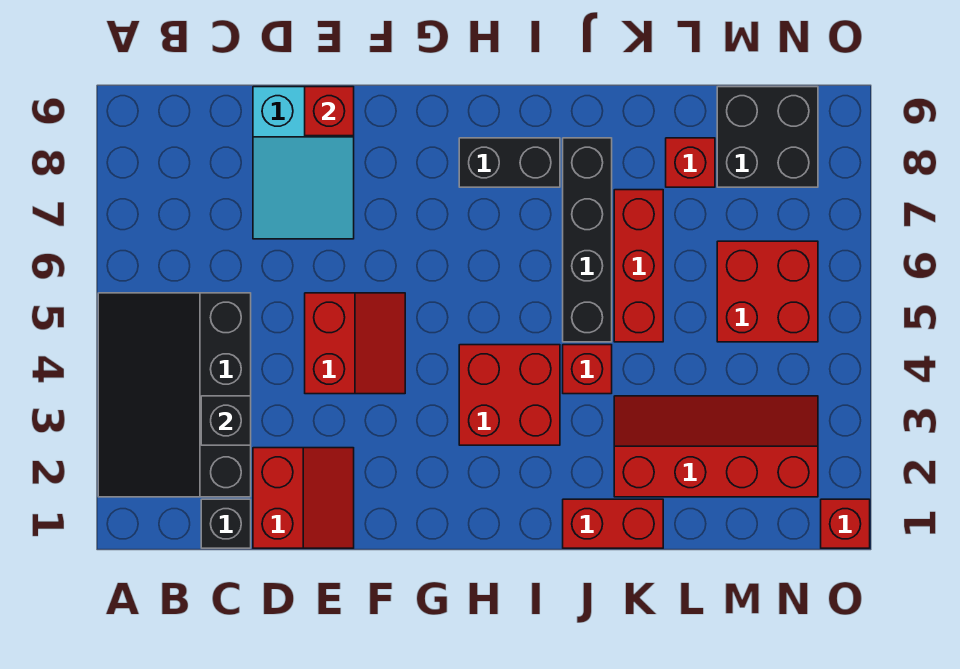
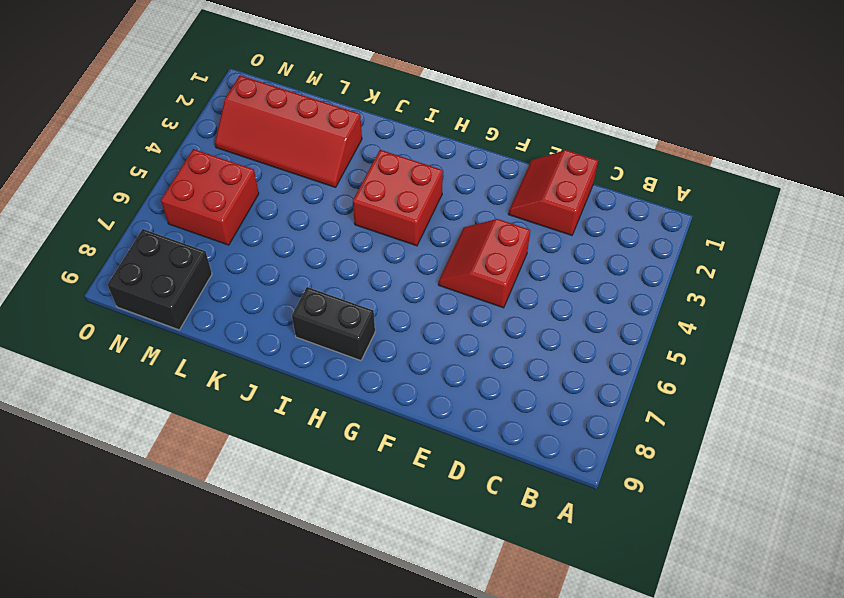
none -> black slope A2:C5 level 1 top C
none -> black brick C1 level 1
none -> cyan slope D7:E9 level 1 top 9

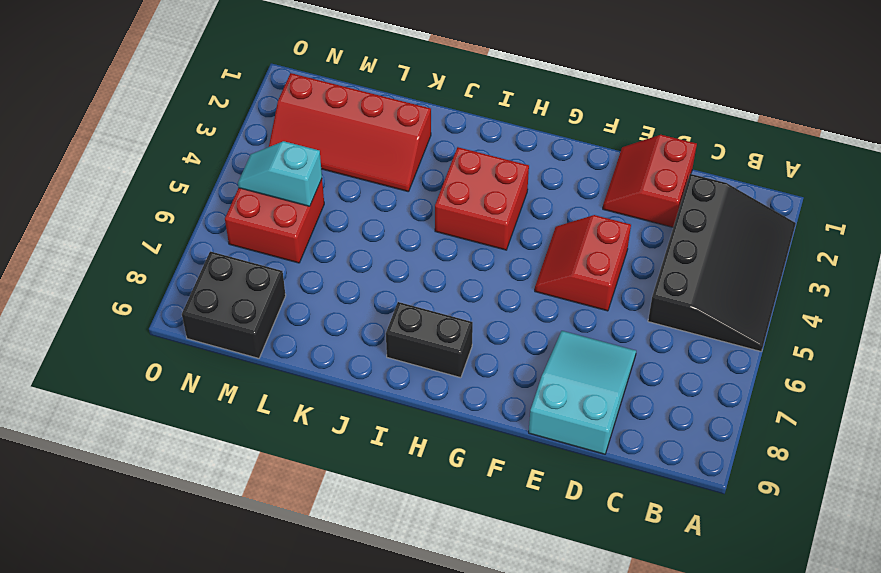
cyan slope M5:N5 level 2 top M -> none
none -> black brick C1 level 1
none -> red brick J1:K1 level 1
none -> red brick J4 level 1

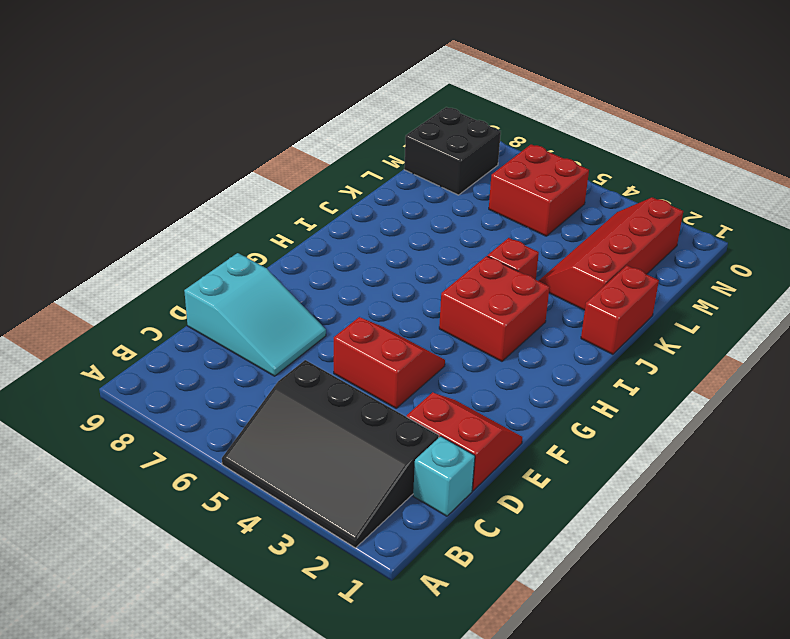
cyan brick C1 level 1 -> black brick C1 level 1
none -> black brick H8:I8 level 1
none -> black brick J5:J8 level 1
none -> red brick K5:K7 level 1

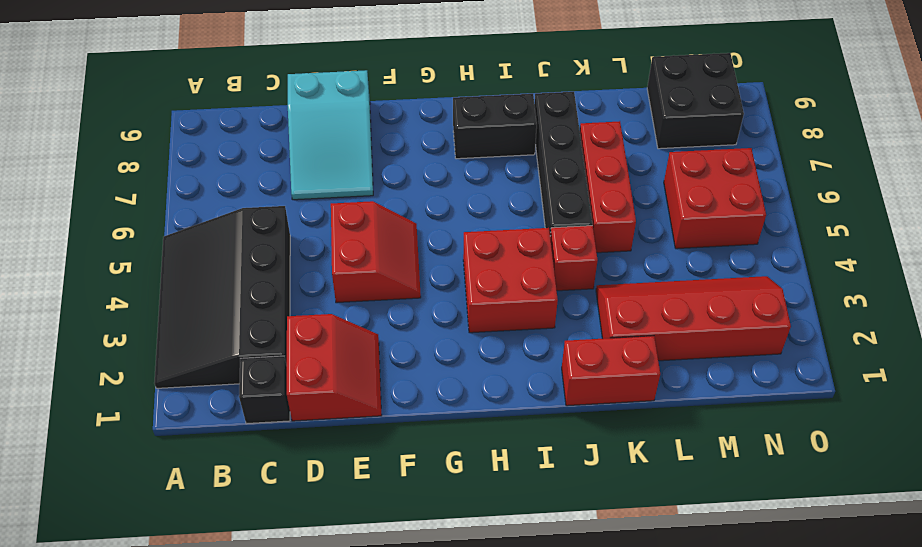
none -> red brick L8 level 1
none -> red brick O1 level 1
none -> black brick C3 level 2

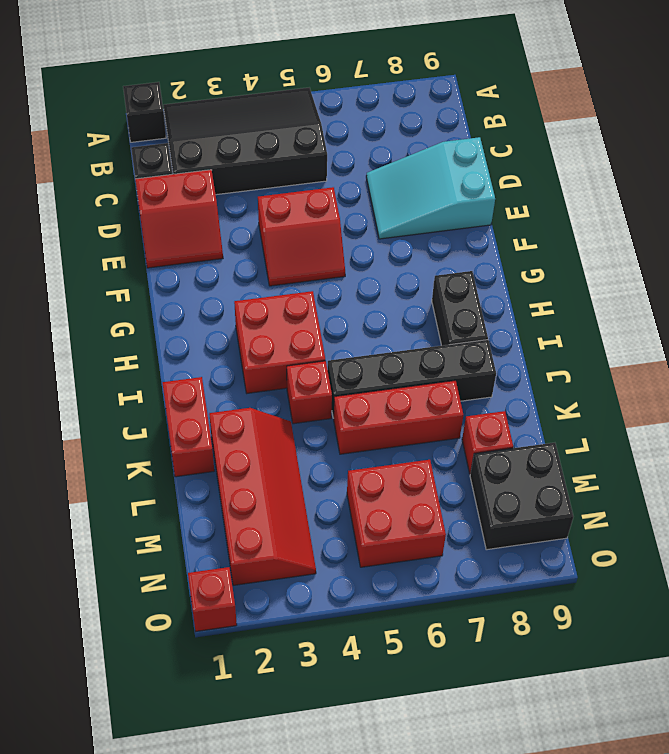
black brick A1 level 1 -> black brick C3 level 2
none -> red brick E9 level 2

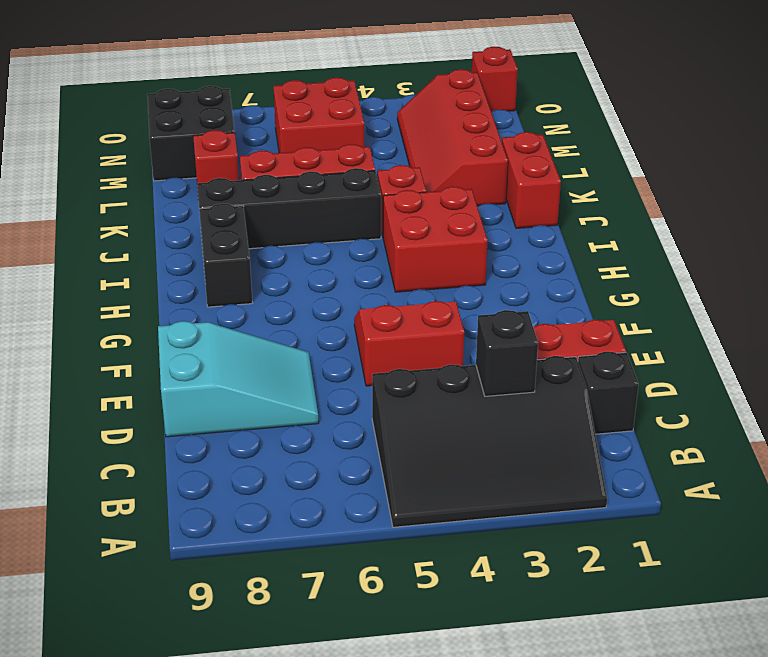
none -> red brick E9 level 2

